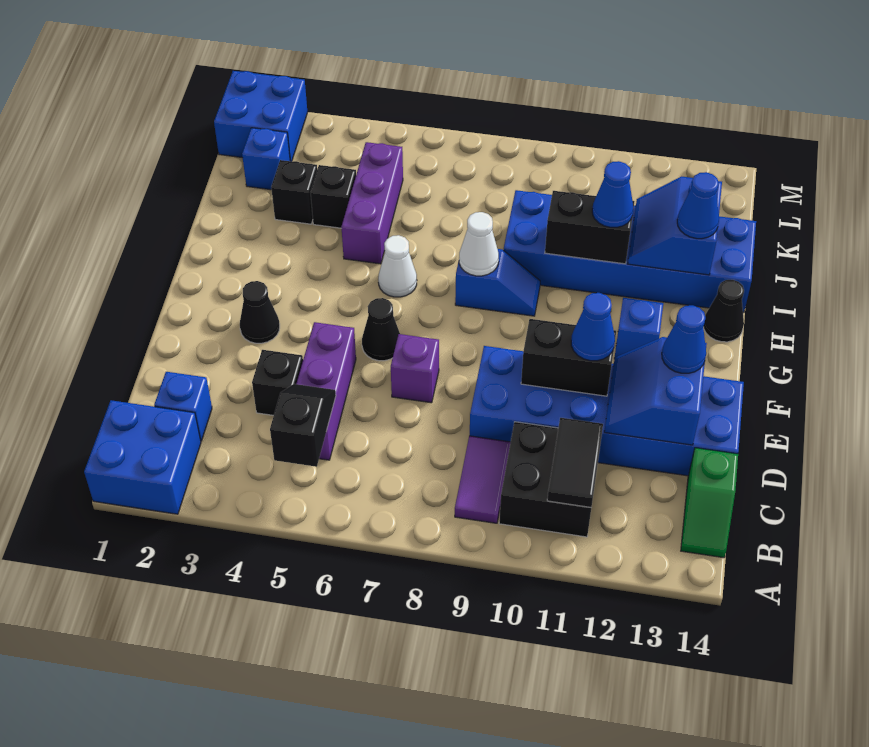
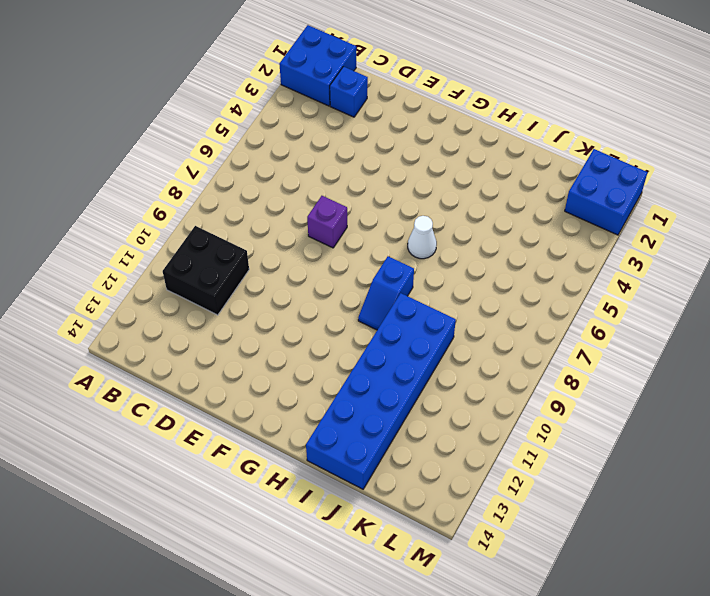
none -> purple tile B9:C9 level 1
none -> green slope B14:C14 level 1 top C
none -> purple brick C5:E5 level 1
none -> black brick D4 level 1

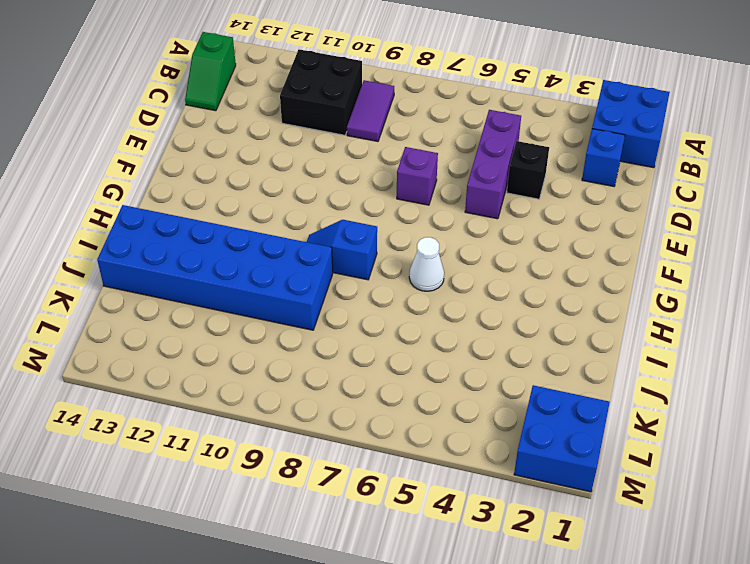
green slope B14:C14 level 1 top B -> green slope B14:C14 level 1 top C
none -> blue brick D9:E14 level 1
none -> black cone F3 level 1
none -> black cone F6 level 1
none -> blue brick G12 level 1

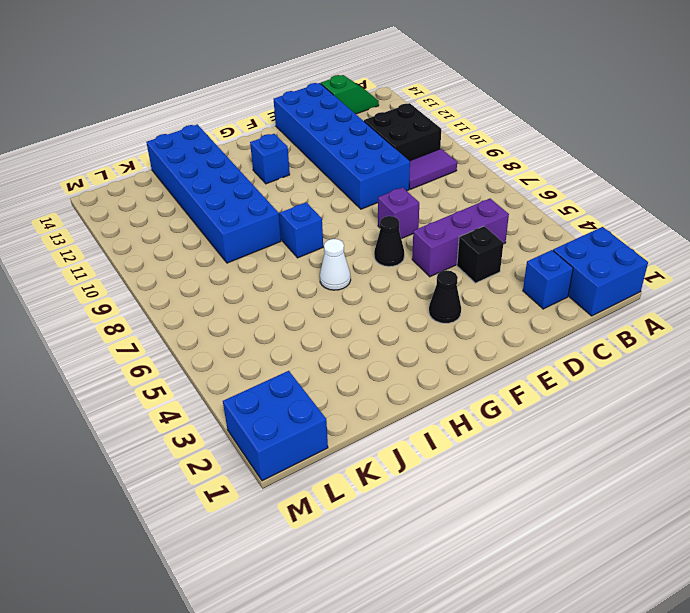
none -> black cone H14 level 1
none -> purple brick I5:K5 level 1
none -> black brick J3 level 1
none -> black brick J4 level 1

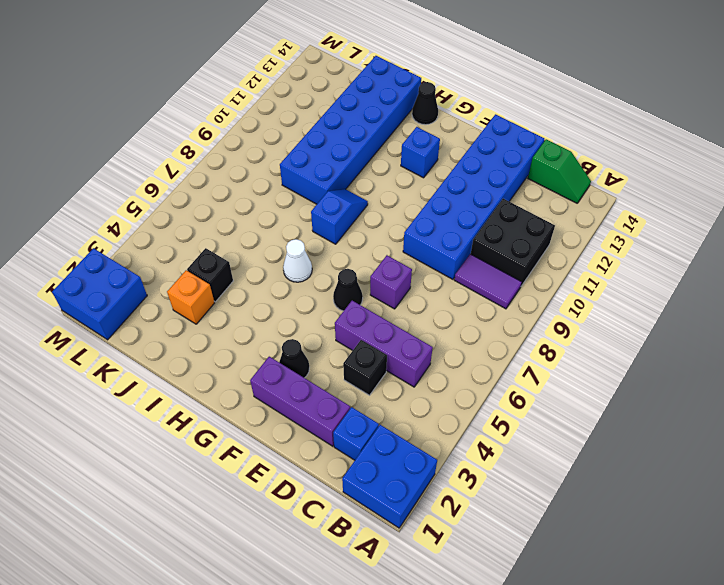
purple brick D2:F2 level 1 -> purple brick I5:K5 level 1
orange brick J3 level 1 -> black brick J3 level 1
none -> blue brick K2 level 1
none -> black slope B5:C5 level 2 top B
none -> black tile B11:C11 level 2
none -> blue slope D12:E13 level 2 top 13

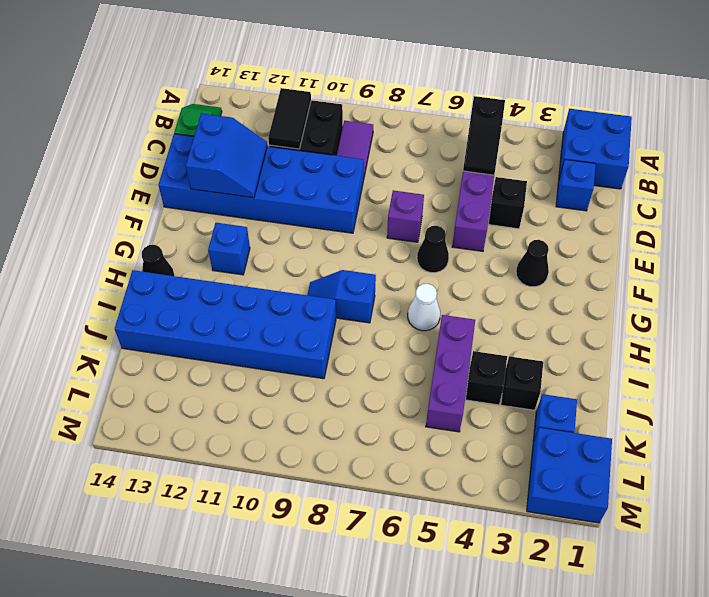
none -> black brick E10:E11 level 2
none -> white cone H8 level 2
none -> black brick I10:I11 level 2
none -> blue slope I12:J13 level 2 top 13

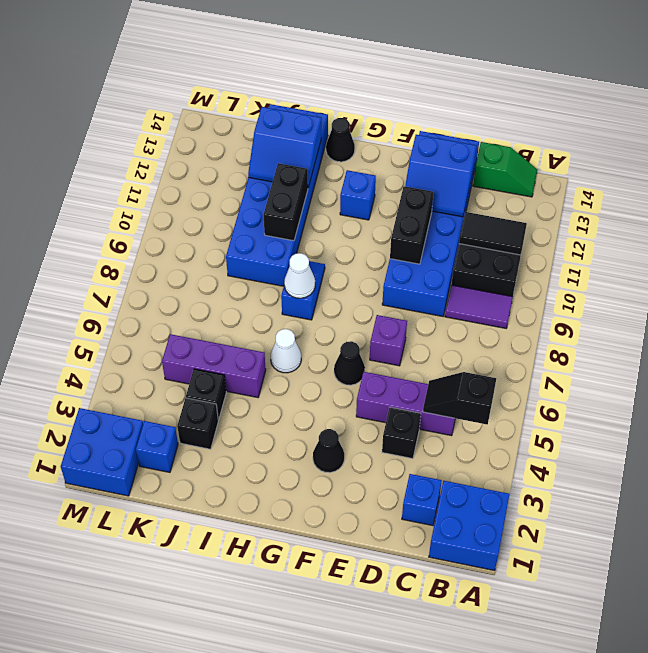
none -> blue cone E11 level 3
none -> blue cone E13 level 3
none -> blue cone I11 level 3
none -> blue cone I13 level 3

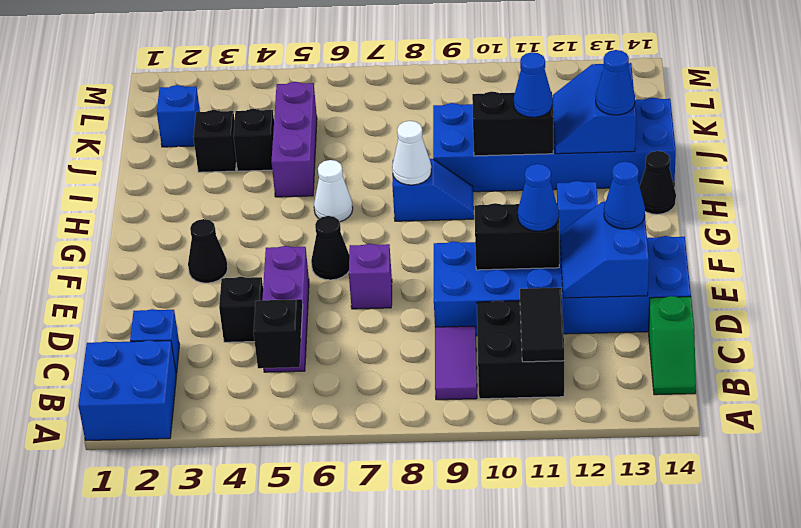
none -> blue brick L1:M2 level 1

